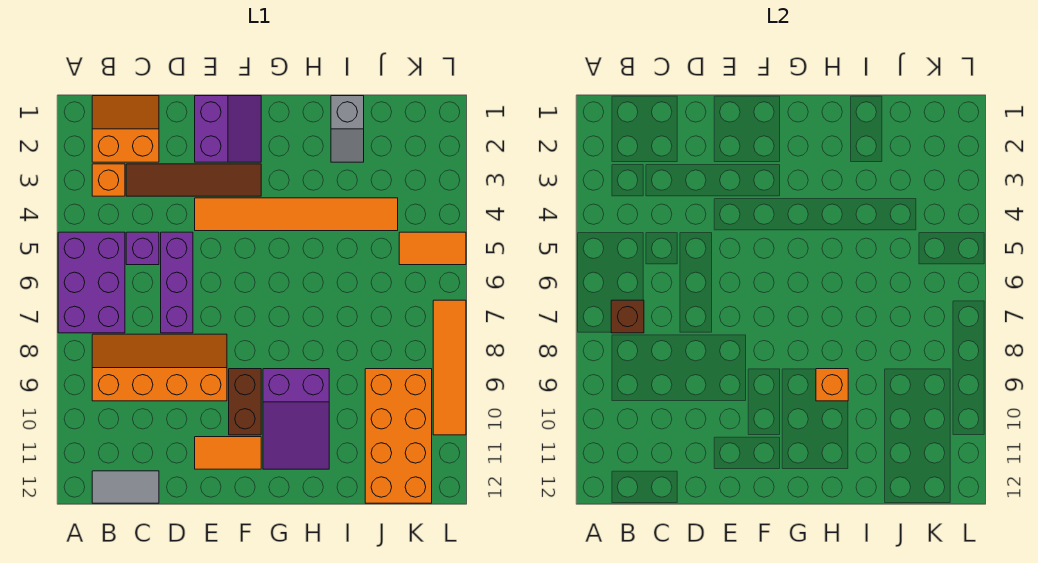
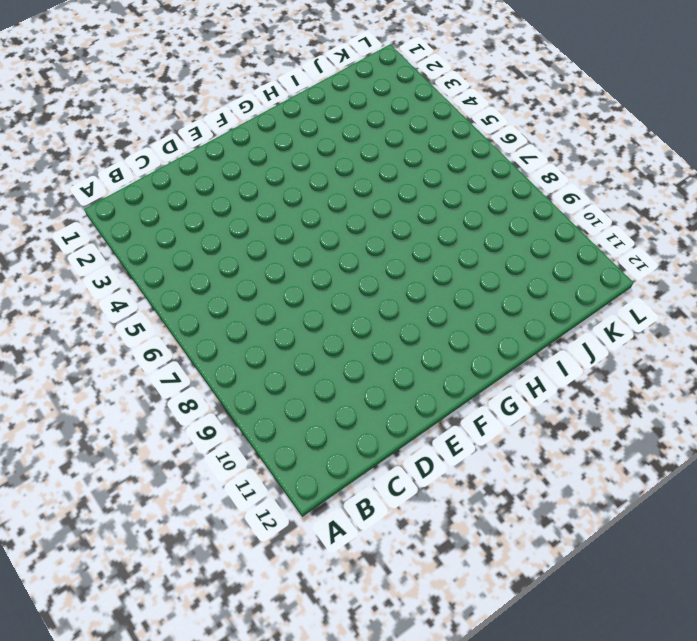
none -> purple brick A5:B7 level 1
none -> orange slope B1:C2 level 1 top 2
none -> orange brick B3 level 1

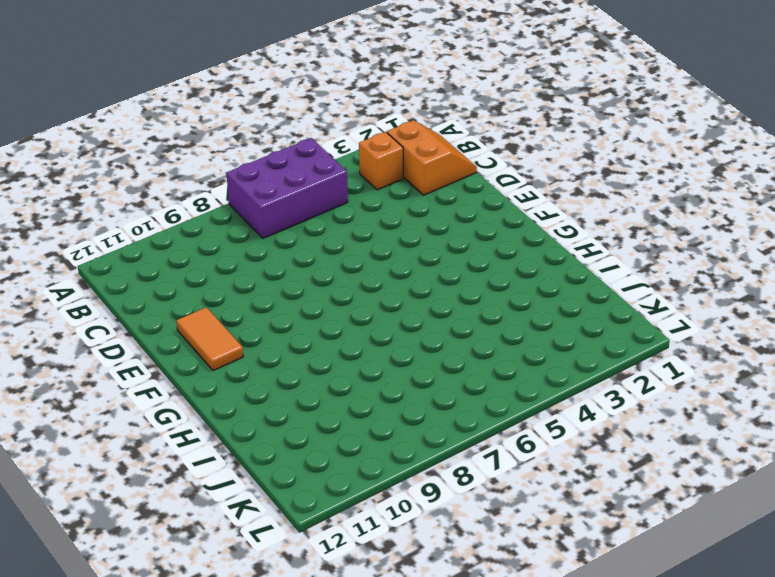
none -> orange slope B8:E9 level 1 top 9
none -> grey tile B12:C12 level 1
none -> brown tile C3:F3 level 1

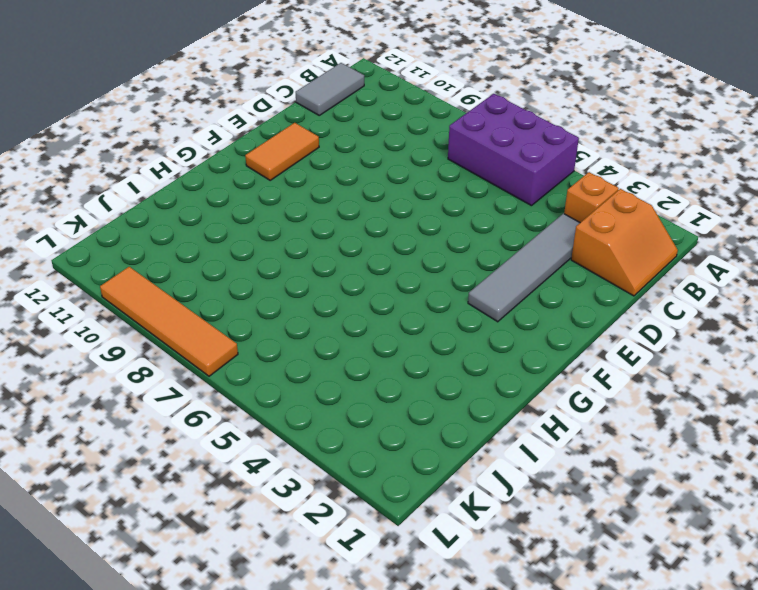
grey tile C3:F3 level 1 -> brown tile C3:F3 level 1
none -> orange slope B8:E9 level 1 top 9
none -> purple brick C5 level 1
none -> purple brick D5:D7 level 1

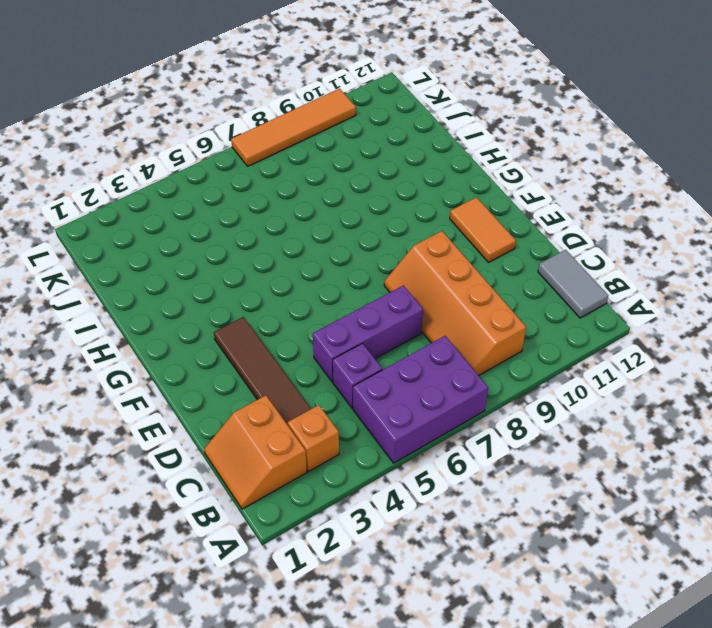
none -> purple slope E1:F2 level 1 top E
none -> orange tile E4:J4 level 1
none -> brown brick F9:F10 level 1

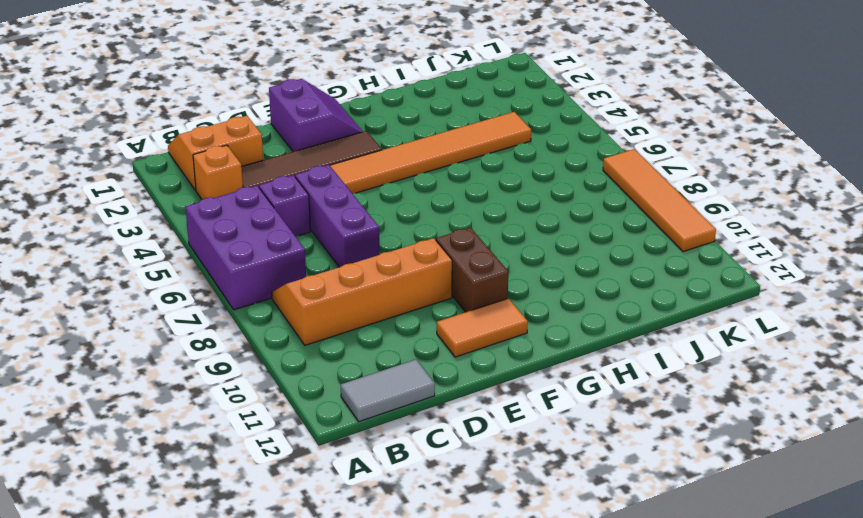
none -> purple slope G9:H11 level 1 top 9
none -> grey slope I1:I2 level 1 top 1
none -> orange brick J9:K12 level 1

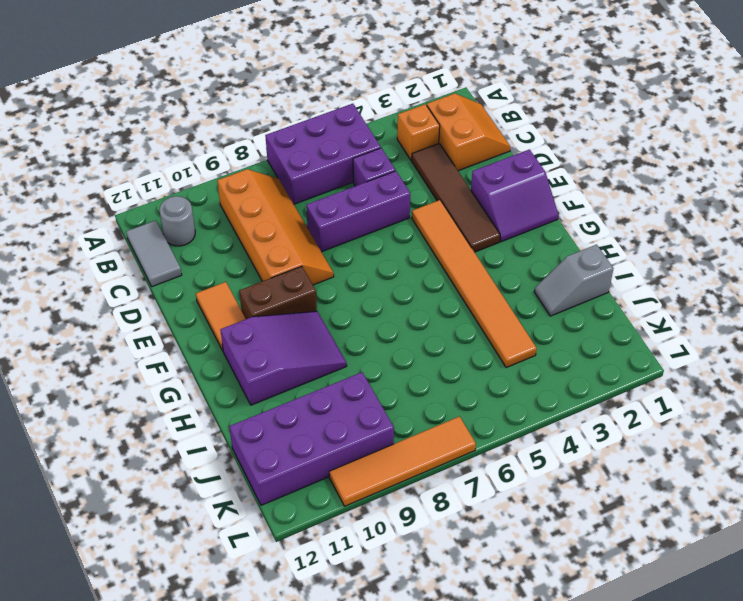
grey round brick B11 level 1 -> none
purple slope G9:H11 level 1 top 11 -> purple slope G9:H11 level 1 top 9
purple brick J9:K12 level 1 -> orange brick J9:K12 level 1
none -> orange tile K5:L5 level 1
none -> brown brick B7 level 2
none -> orange brick H9 level 2

